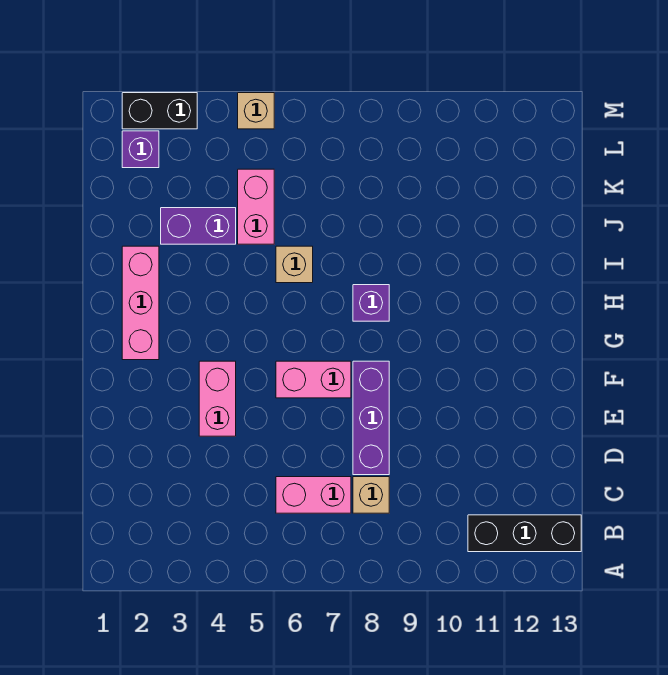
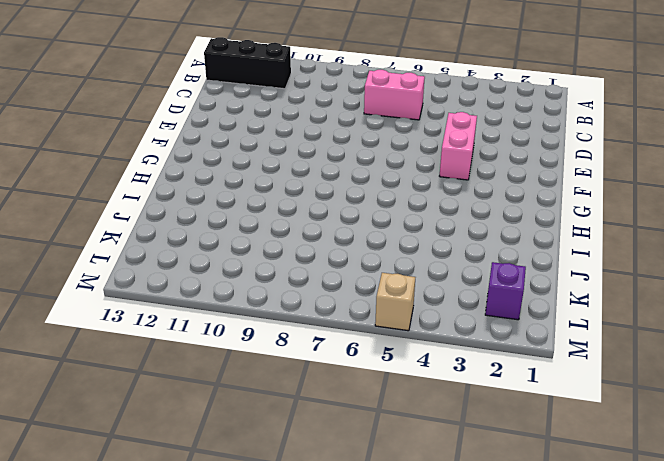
none -> tan brick C8 level 1
none -> purple brick D8:F8 level 1
none -> pink brick F6:F7 level 1

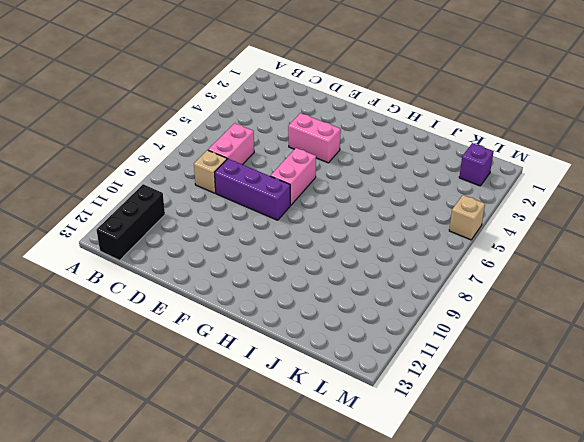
none -> pink brick G2:I2 level 1
none -> purple brick H8 level 1
none -> tan brick I6 level 1

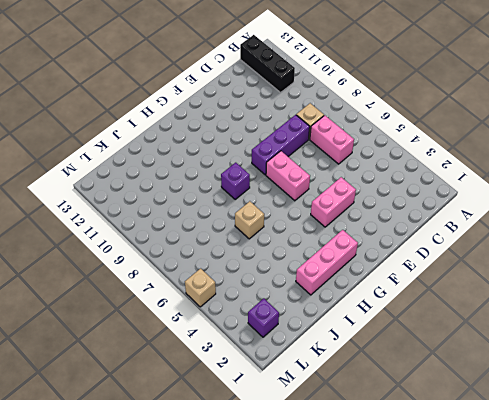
none -> purple brick J3:J4 level 1
none -> pink brick J5:K5 level 1
none -> black brick M2:M3 level 1

